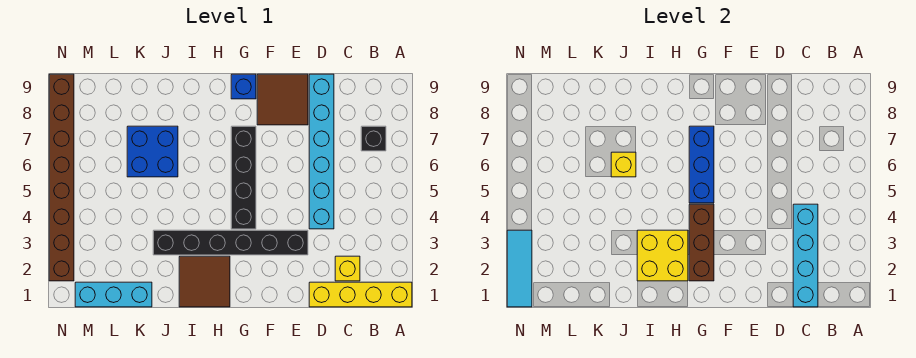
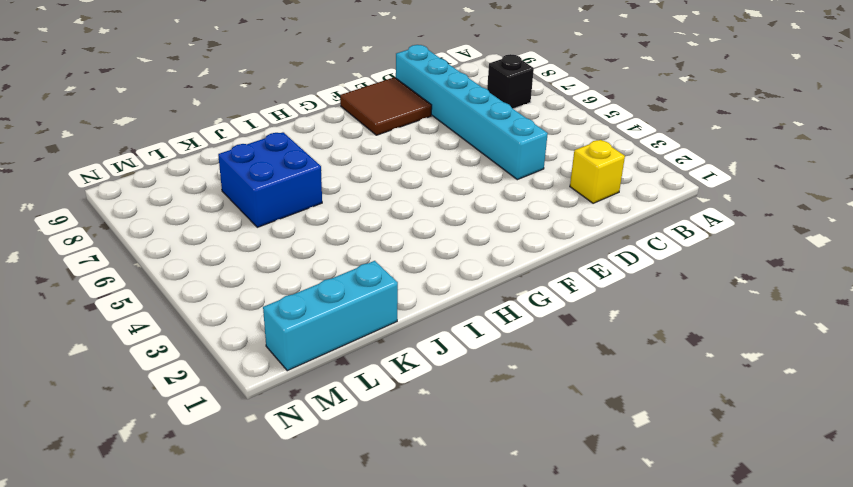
none -> yellow brick A1:D1 level 1
none -> black brick E3:J3 level 1
none -> black brick G4:G7 level 1

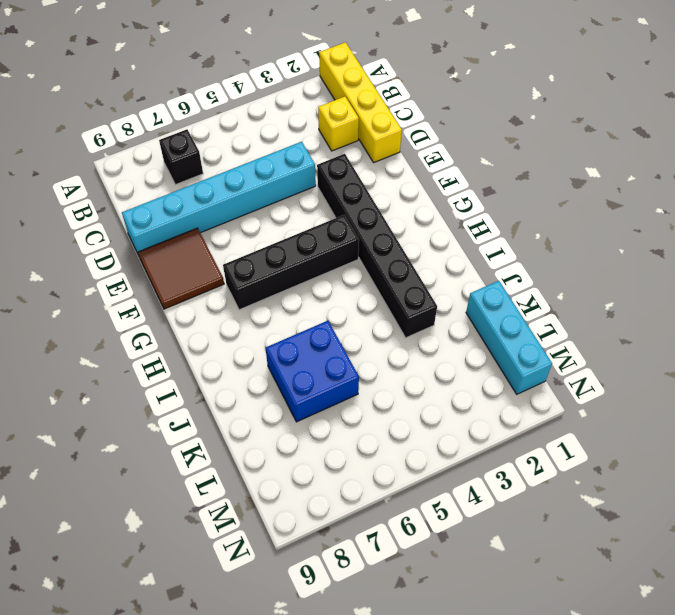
none -> blue brick G9 level 1
none -> brown tile H1:I2 level 1
none -> brown brick N2:N9 level 1

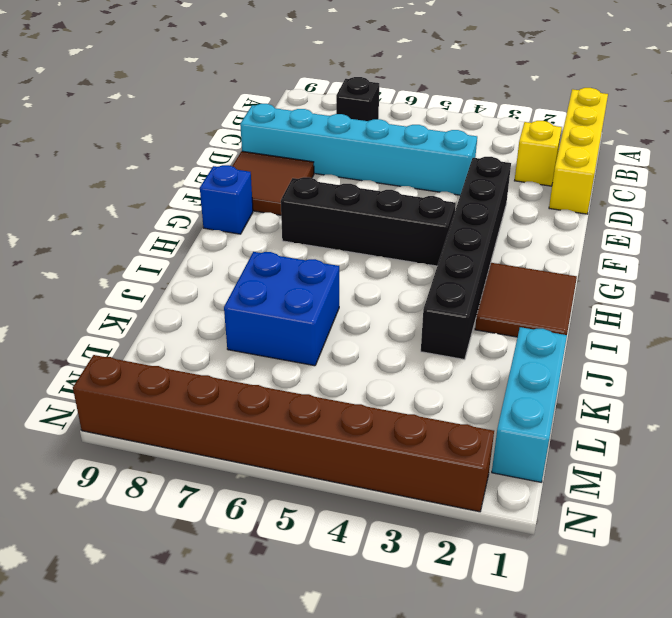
none -> cyan brick C1:C4 level 2
none -> brown brick G2:G4 level 2
none -> blue brick G5:G7 level 2

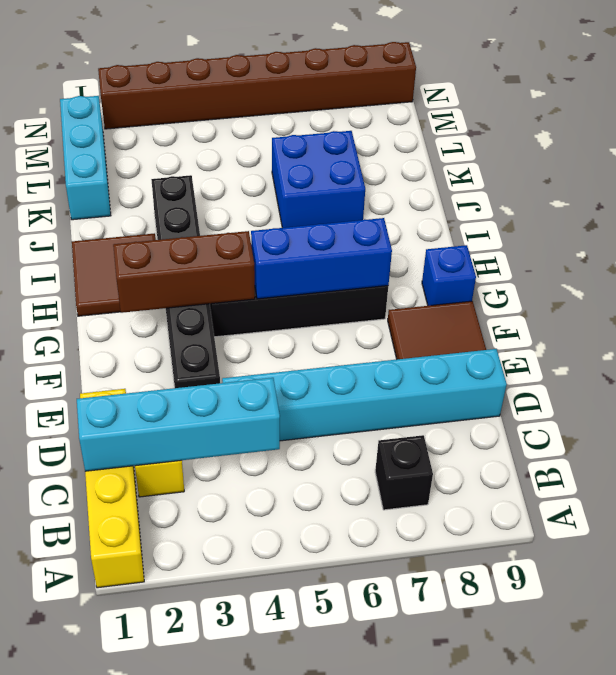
none -> yellow brick H2:I3 level 2
none -> yellow brick J6 level 2
none -> cyan tile N1:N3 level 2

